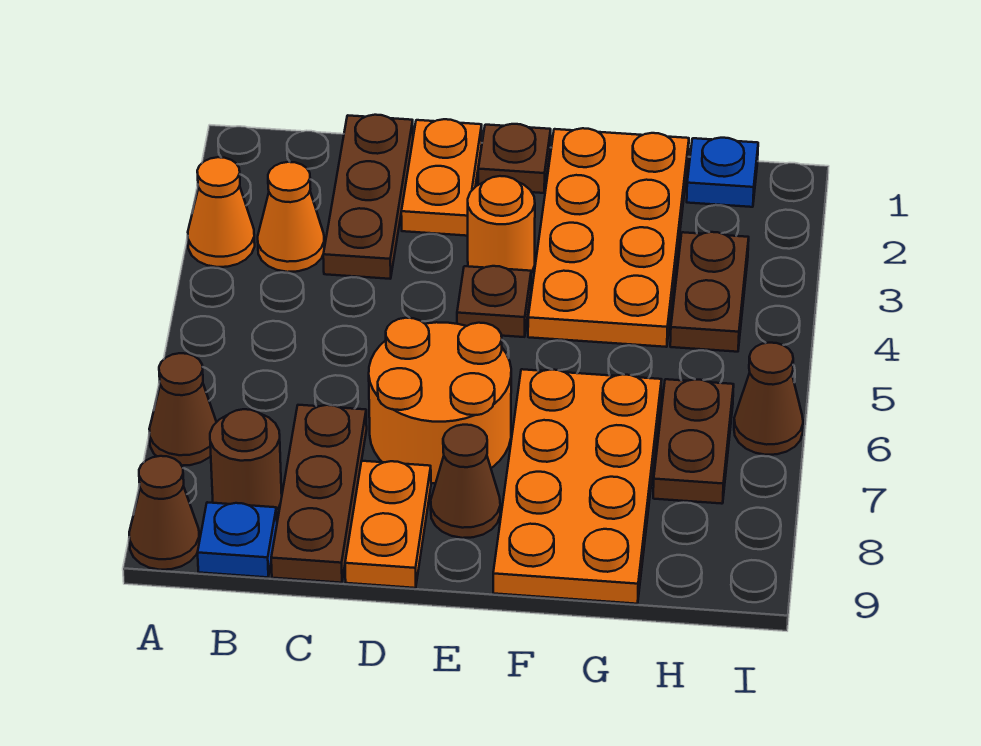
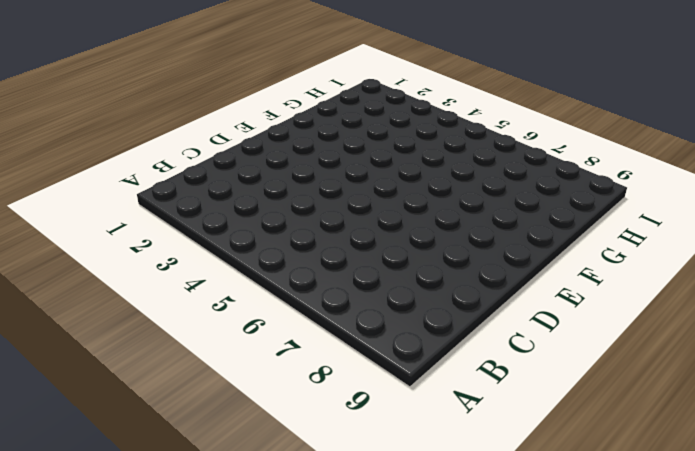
none -> orange cone A3 level 1
none -> brown cone A7 level 1
none -> brown cone A9 level 1

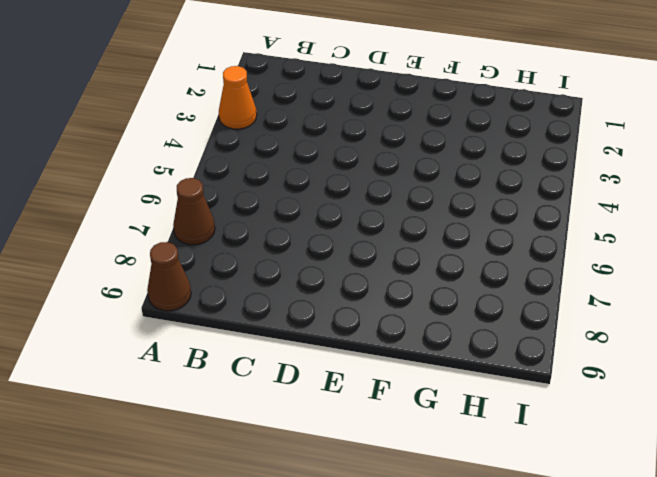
none -> orange cone B3 level 1
none -> brown round brick B8 level 1
none -> blue plate B9 level 1

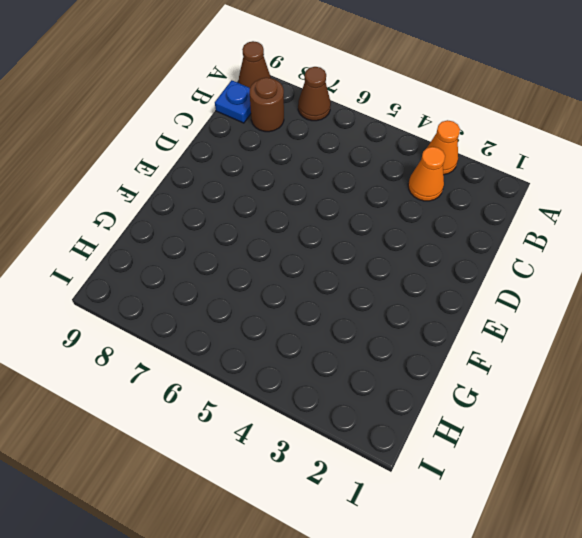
none -> brown plate C1:C3 level 1
none -> brown plate C7:C9 level 1
none -> orange plate D1:D2 level 1

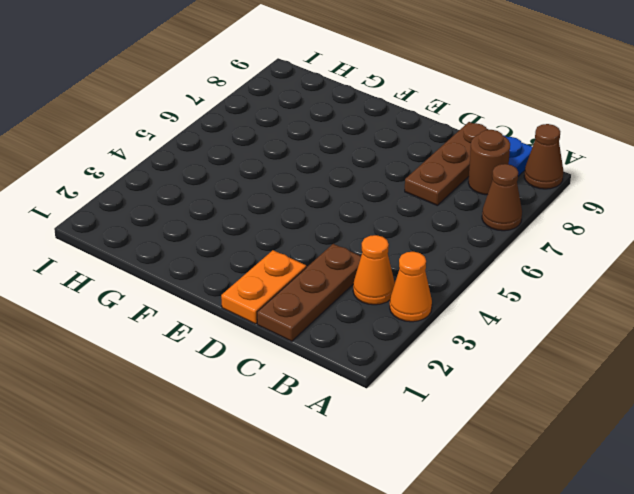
none -> orange round brick D6:E7 level 1
none -> orange plate D8:D9 level 1
none -> brown plate E1 level 1

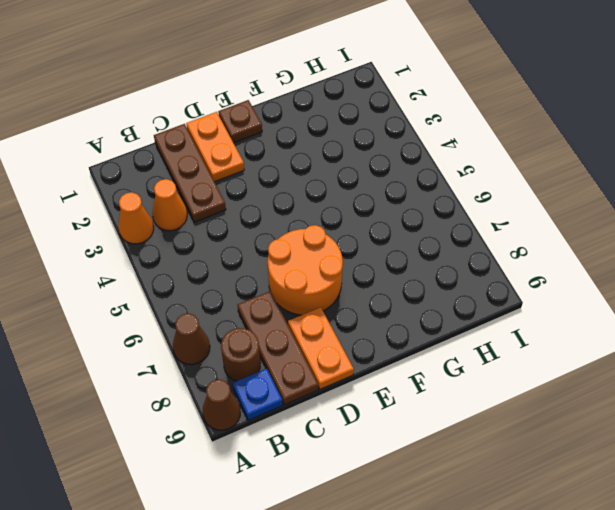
none -> orange round brick E3 level 1
none -> brown plate E4 level 1
none -> brown cone E8 level 1

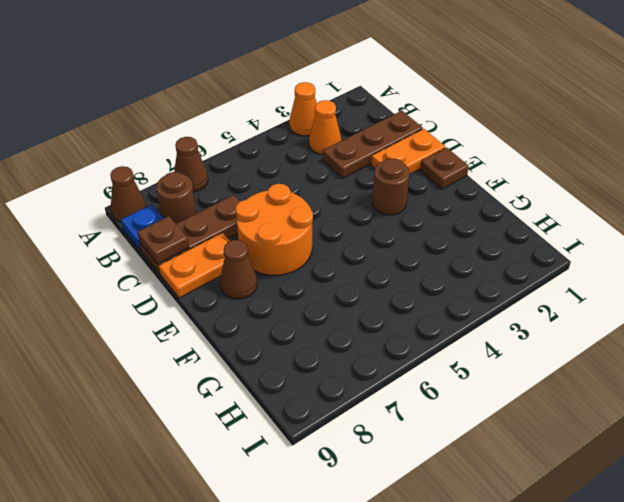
brown plate C9 level 2 -> brown plate E4 level 1
brown round brick E3 level 1 -> orange round brick E3 level 1
none -> orange plate F1:G4 level 1
none -> orange plate F6:G9 level 1
none -> blue plate H1 level 1

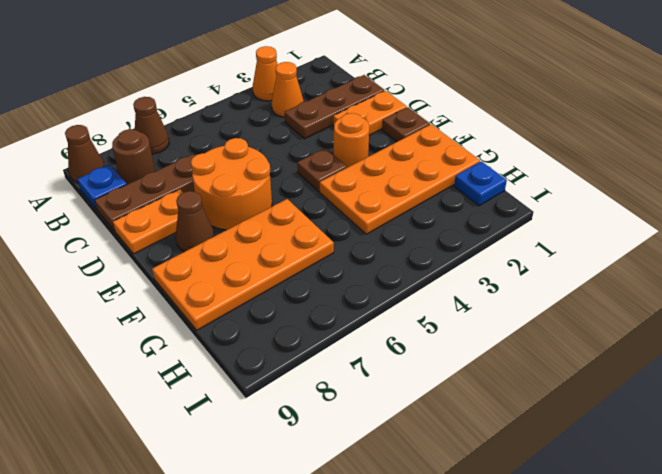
none -> brown plate H3:H4 level 1
none -> brown plate H6:H7 level 1
none -> brown cone I6 level 1

